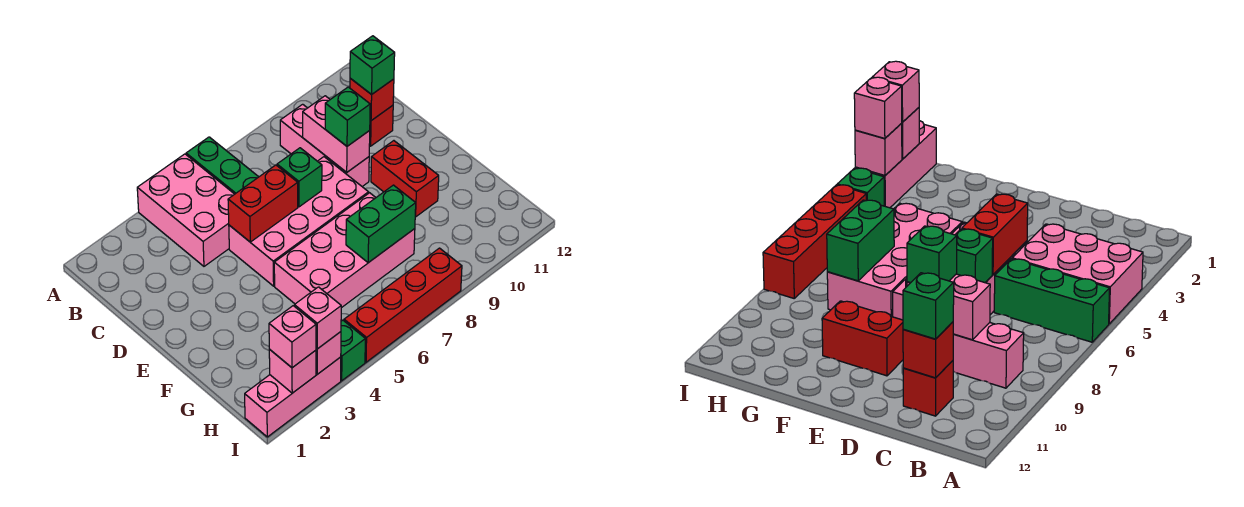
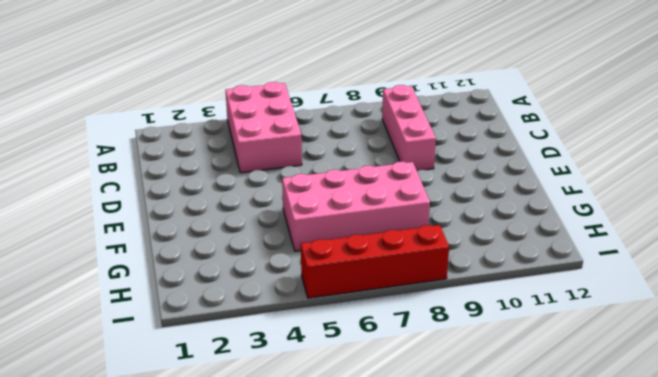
none -> green brick A6:C6 level 1
none -> red brick C11 level 1
none -> pink brick D5:E8 level 1

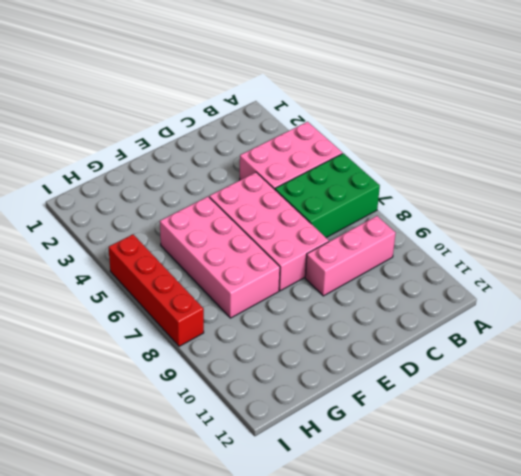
green brick A6:C7 level 1 -> green brick A6:C6 level 1
none -> red brick C11 level 1
none -> red brick E10:F10 level 1
none -> pink brick I1:I3 level 1

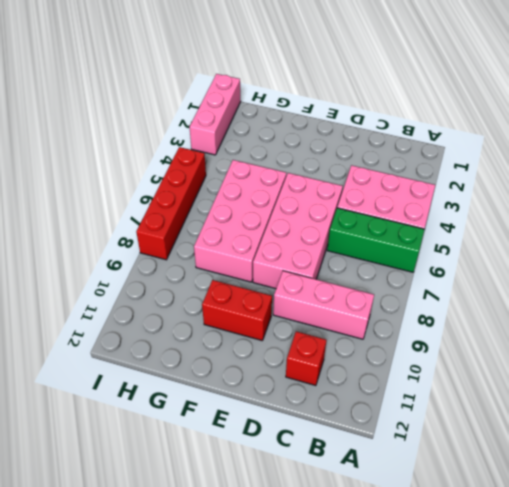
none -> green brick I4 level 1
none -> pink brick C9:D9 level 2
none -> red brick C11 level 2

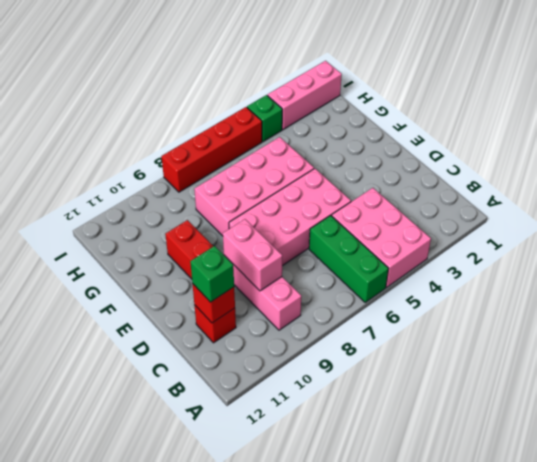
none -> red brick D5:D6 level 2
none -> green brick D7 level 2
none -> green brick G7:G8 level 2

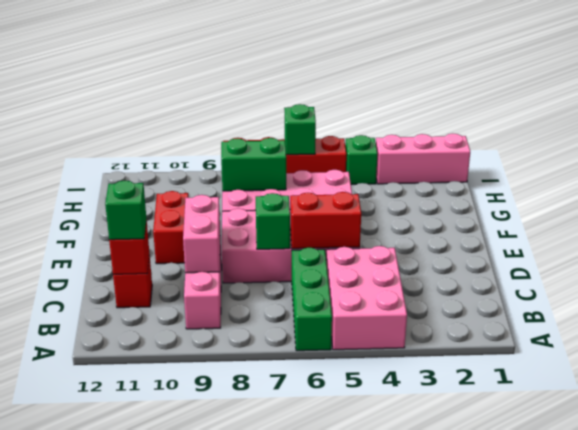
green brick I6 level 2 -> green brick D9 level 3
none -> pink brick I2 level 2
none -> pink brick I3 level 2
none -> pink brick I2 level 3

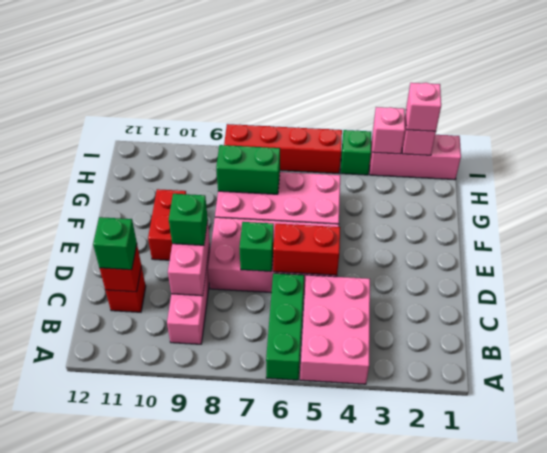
none -> pink brick I3 level 3

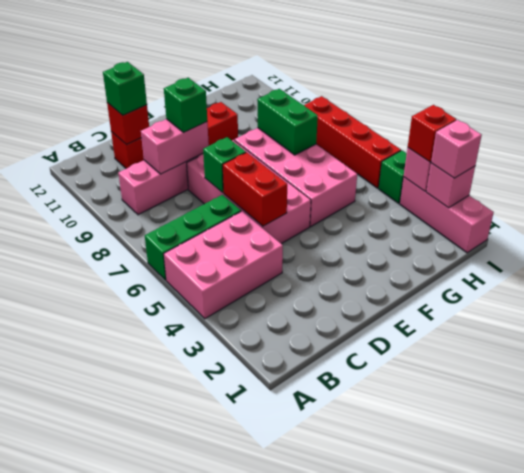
red brick I3 level 3 -> pink brick I3 level 3

